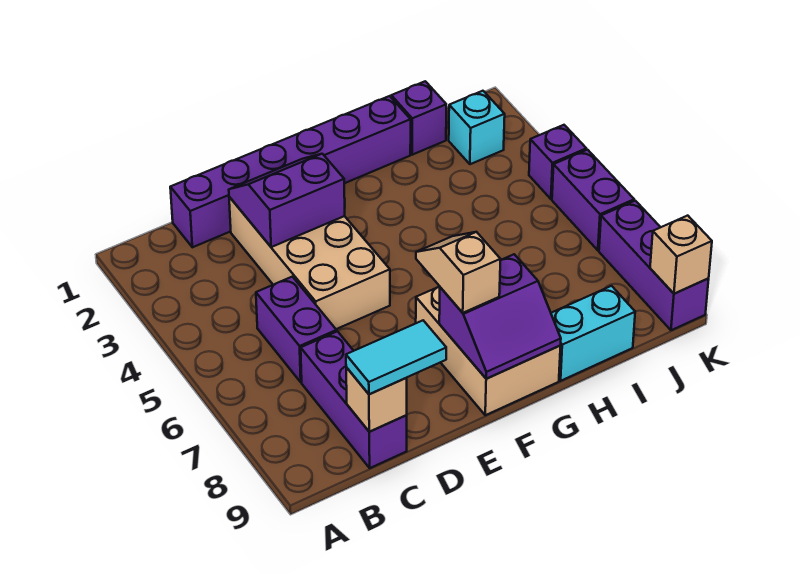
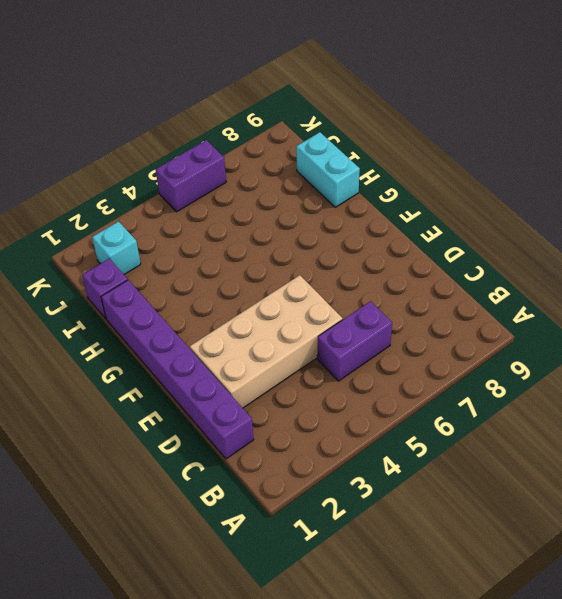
none -> purple brick C7:C9 level 1
none -> tan brick F7:G9 level 1
none -> purple brick K4 level 1

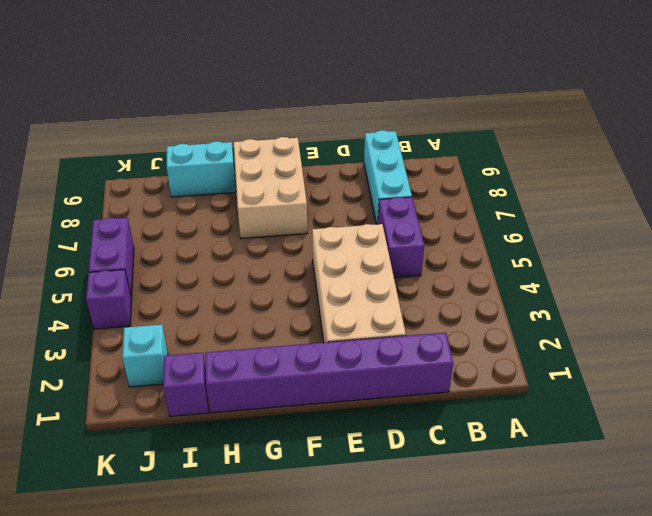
cyan brick C7:C9 level 1 -> purple brick C7:C9 level 1
none -> purple brick K7:K9 level 1
none -> tan brick C9 level 2
none -> purple slope D2:E3 level 2 top 3

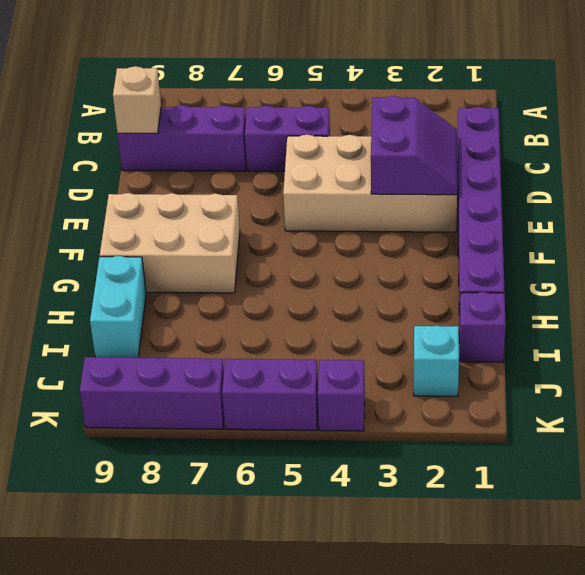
none -> purple slope F8:G9 level 2 top 8
none -> tan brick K9 level 2
none -> cyan tile C9:D9 level 3

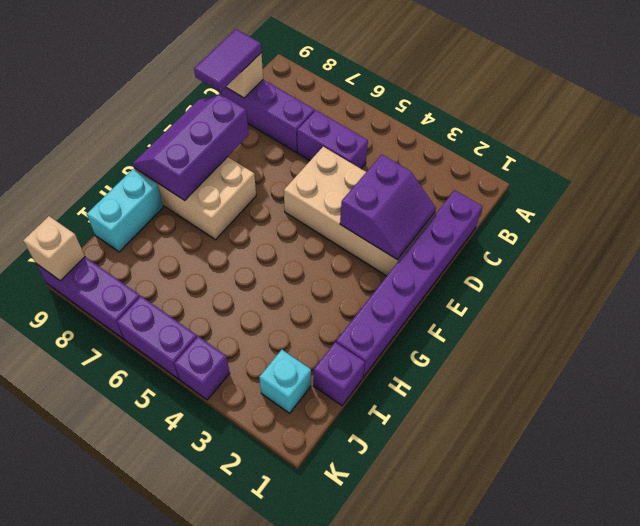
purple tile C9:D9 level 3 -> cyan tile C9:D9 level 3
purple slope E8:G9 level 2 top 8 -> purple slope F8:G9 level 2 top 8
none -> tan slope F7:F8 level 3 top 8

